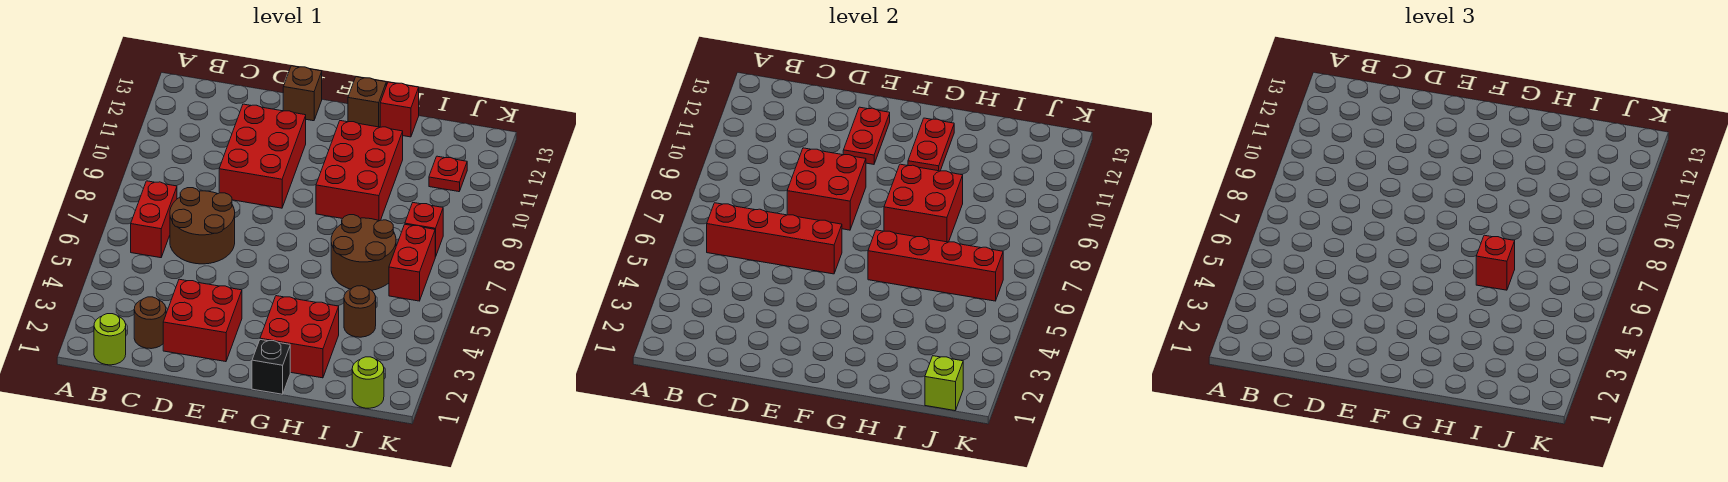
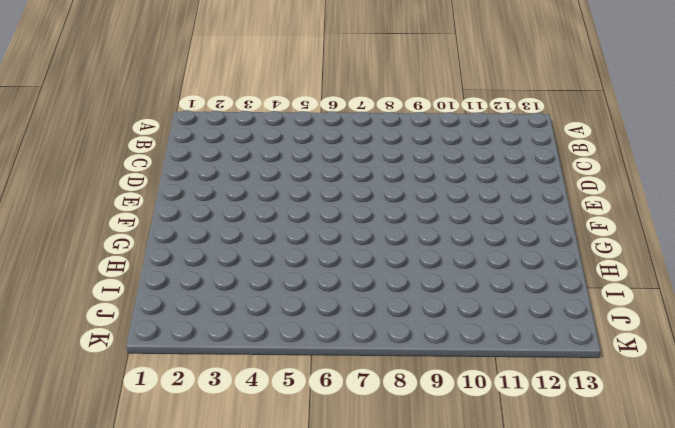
none -> lime round brick B1 level 1
none -> red brick B6:B7 level 1
none -> brown round brick C2 level 1

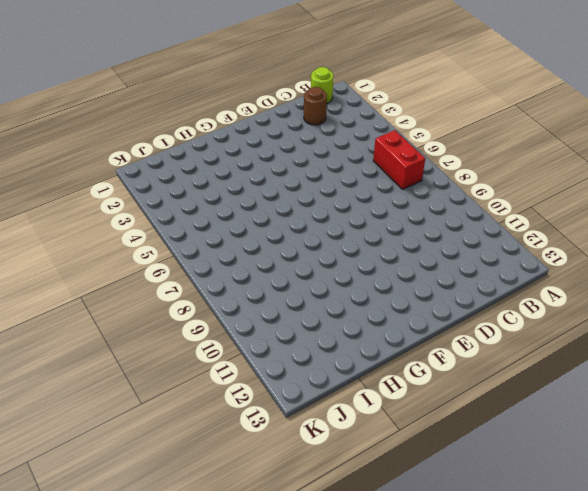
none -> brown round brick C6:D7 level 1
none -> red brick D2:E3 level 1
none -> red brick D9:E11 level 1

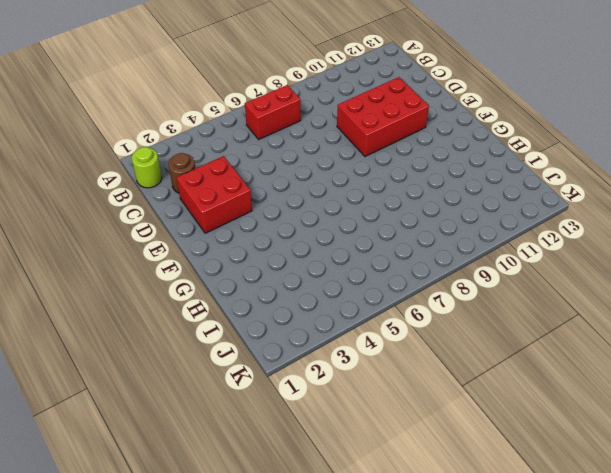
none -> brown round brick C6:D7 level 1
none -> brown brick E13 level 1
none -> black brick G1 level 1

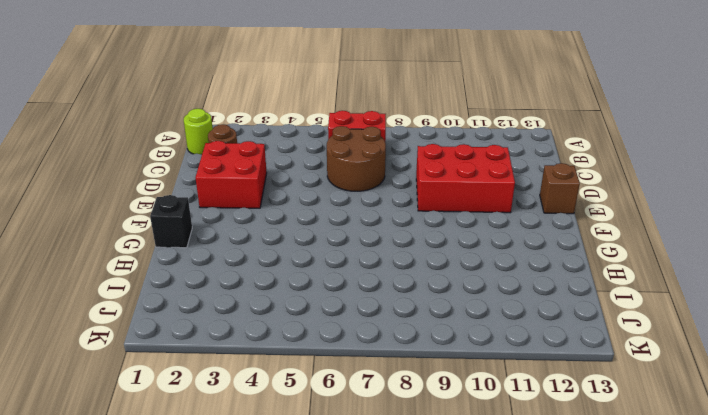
none -> red brick G2:H3 level 1
none -> red brick G9:H11 level 1
none -> brown brick G13 level 1

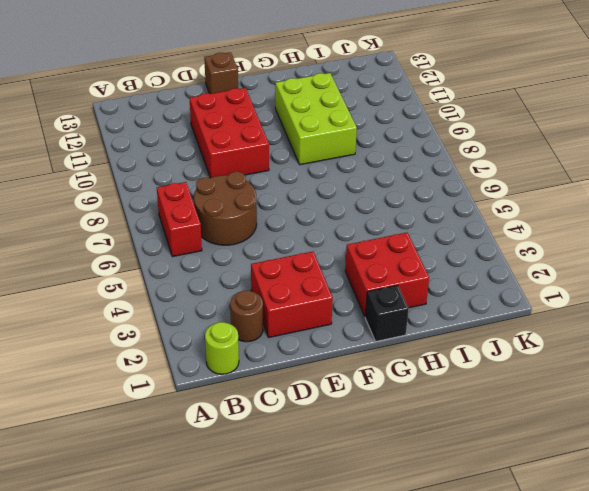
lime brick G9:H11 level 1 -> red brick G9:H11 level 1
none -> brown brick G13 level 1
none -> brown round brick H6:I7 level 1
none -> red brick H13 level 1

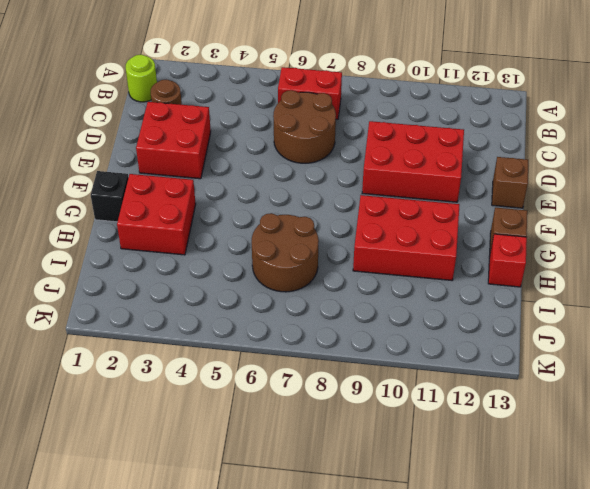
none -> brown round brick I4 level 1
none -> lime round brick J1 level 1
none -> red brick J6:J7 level 1

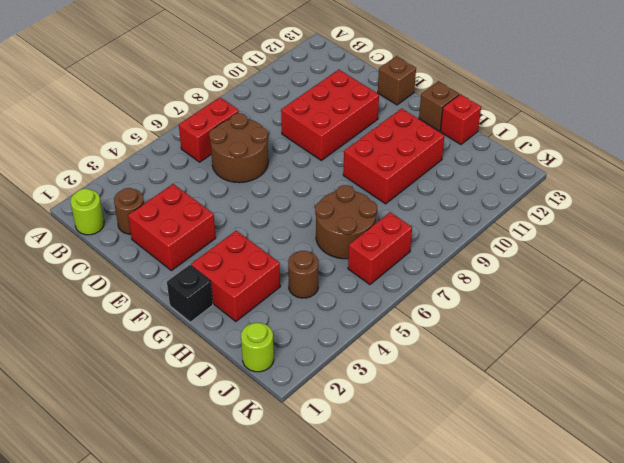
none -> red brick J8 level 1
none -> red plate J11 level 1
none -> red brick B6:E6 level 2

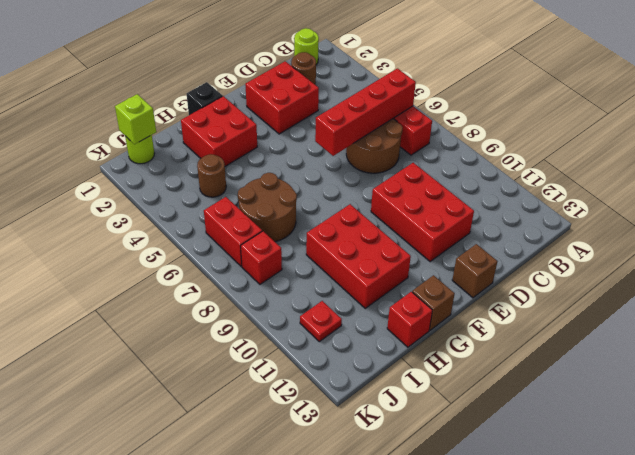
none -> red brick D8:E9 level 2
none -> red plate E11:E12 level 2
none -> red brick G6:J6 level 2

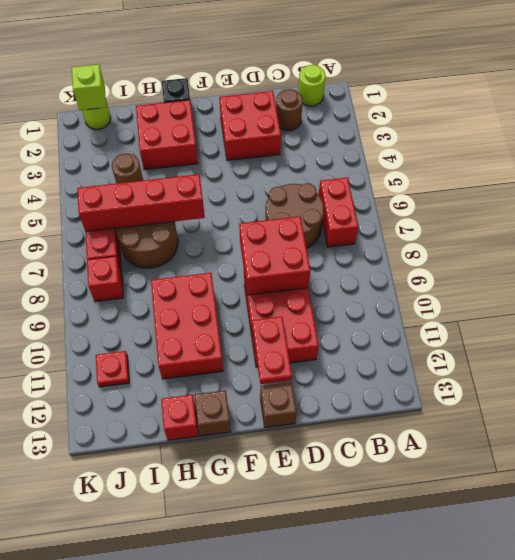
none -> red brick B6:E6 level 2
none -> red brick G8:H9 level 2
none -> red plate G11:G12 level 2

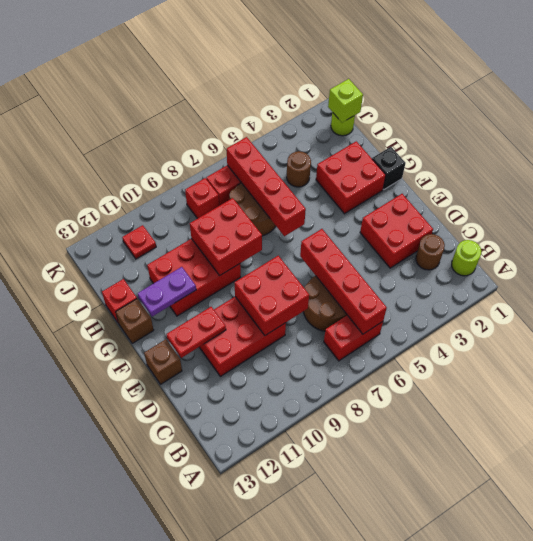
purple plate G11:G12 level 2 -> red plate G11:G12 level 2
none -> red brick H6 level 3

